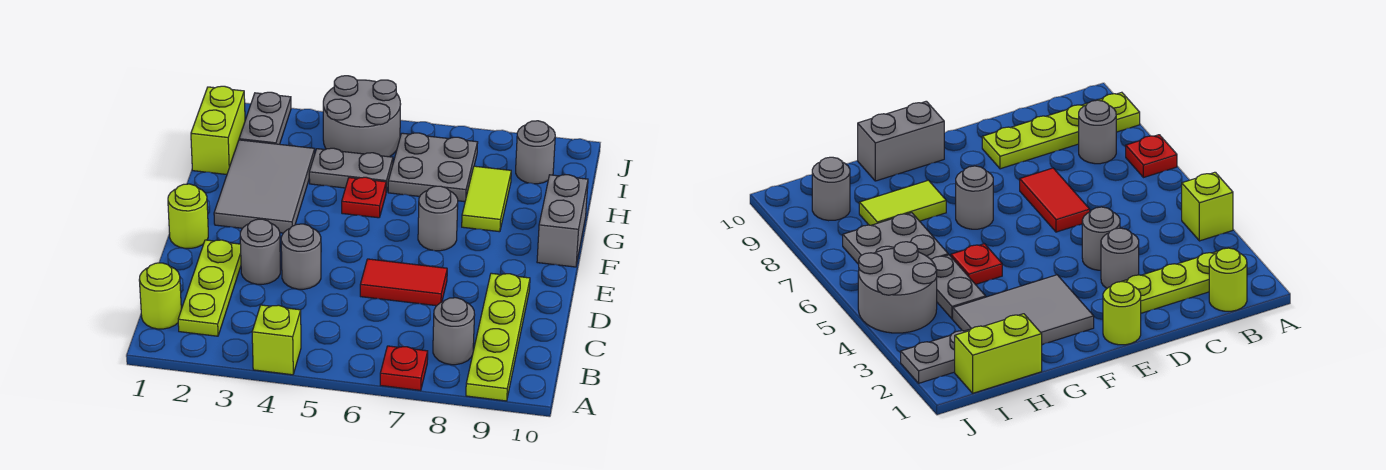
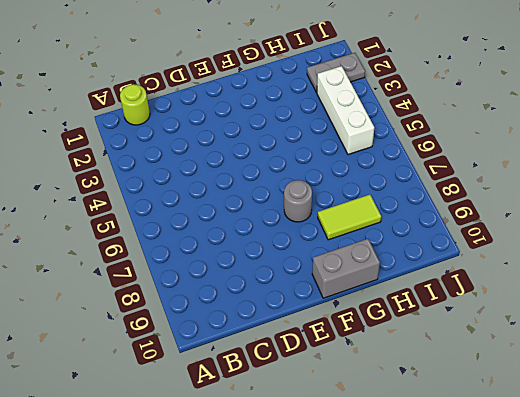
white brick I3:I5 level 1 -> grey round brick I4:J5 level 1
none -> lime brick A4 level 1
none -> red plate A7 level 1
none -> lime plate A9:D9 level 1

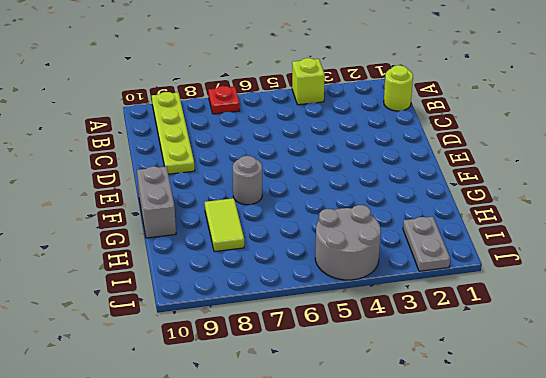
none -> lime plate B2:D2 level 1
none -> grey round brick B8 level 1
none -> grey round brick D3 level 1

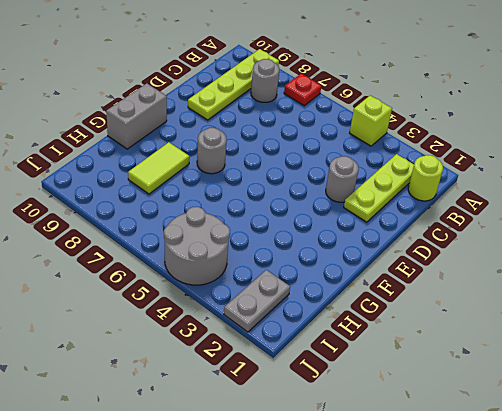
none -> grey round brick D4 level 1
none -> red tile D6:D7 level 1
none -> lime round brick E1 level 1

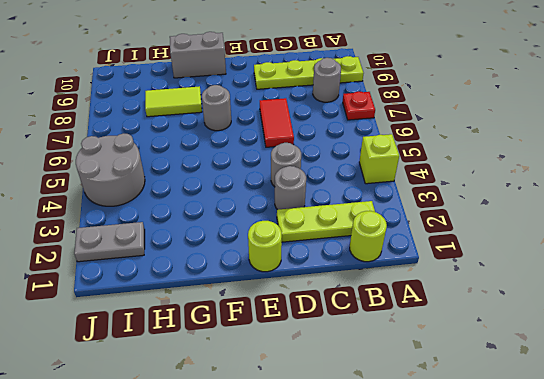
none -> grey tile F2:H3 level 1
none -> red plate G5 level 1
none -> lime brick H1:I1 level 1

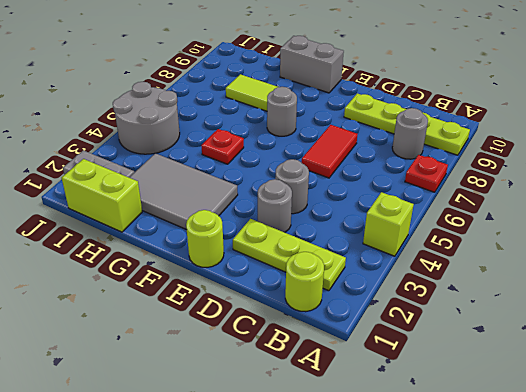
none -> grey plate H4:H5 level 1
none -> grey plate H6:I7 level 1
none -> grey round brick I9 level 1

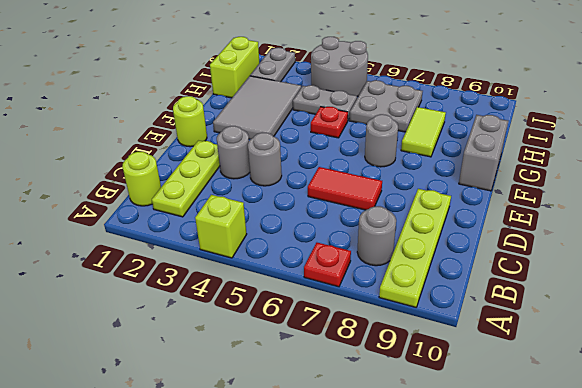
none -> grey round brick I9 level 1

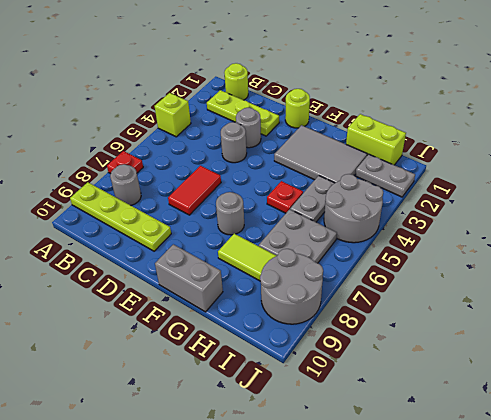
grey round brick I8:J9 level 1 -> grey round brick I9 level 1

